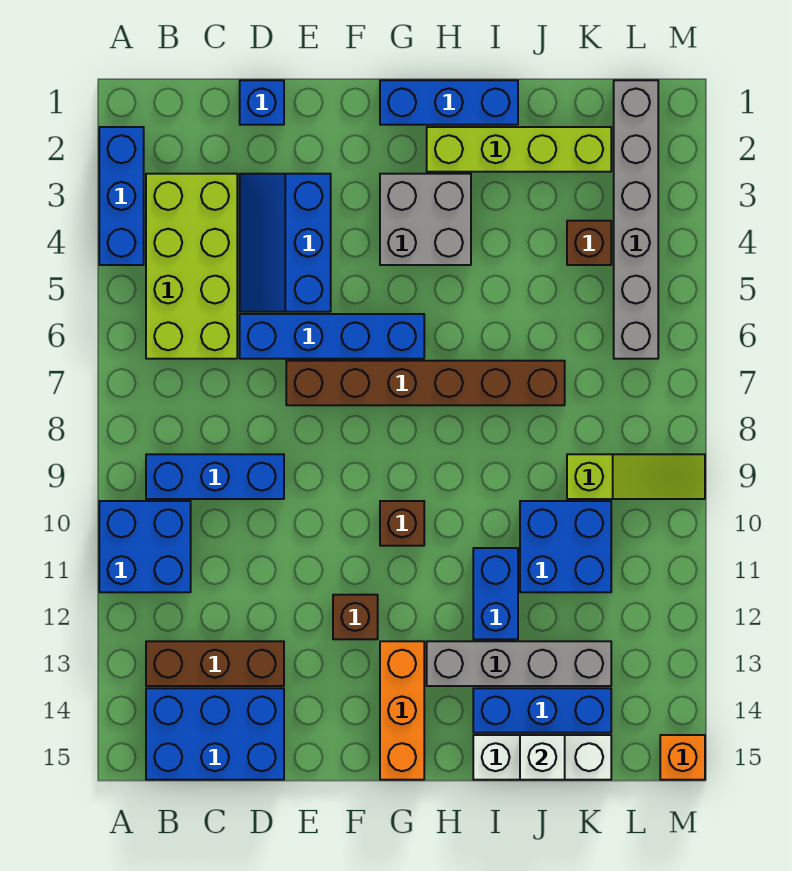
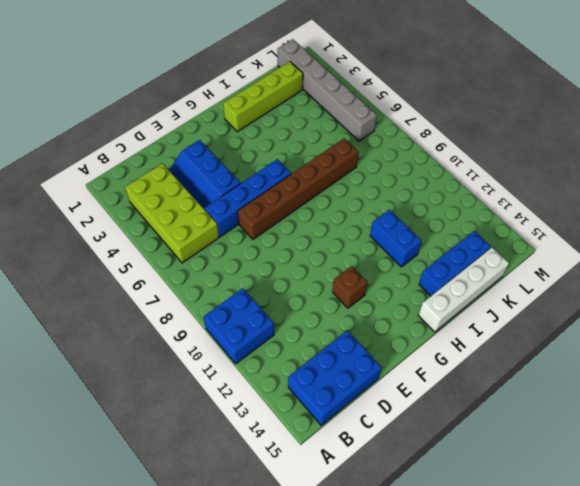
white brick H15:K15 level 1 -> white brick I15:K15 level 1
none -> blue brick A2:A4 level 1
none -> blue brick B9:D9 level 1
none -> brown brick B13:D13 level 1

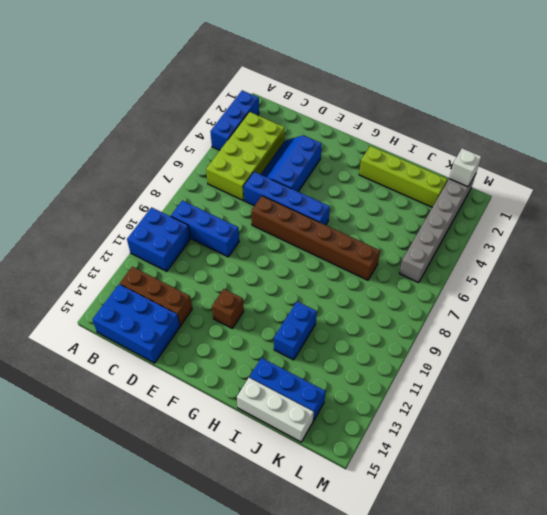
white brick L1 level 2 -> white brick J15 level 2
none -> blue brick D1 level 1
none -> blue brick G1:I1 level 1
none -> grey brick G3:H4 level 1

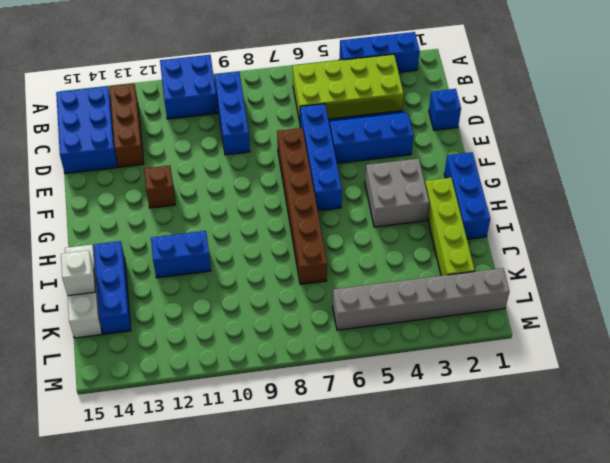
none -> brown brick G10 level 1
none -> orange brick G13:G15 level 1
none -> grey brick H13:K13 level 1

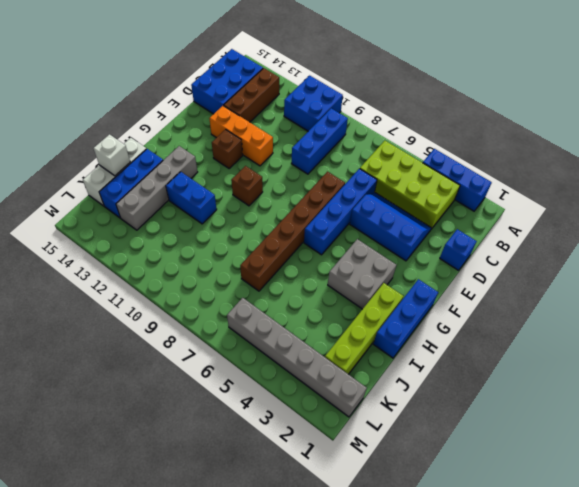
orange brick E11:E13 level 1 -> orange brick G13:G15 level 1
none -> blue brick J10:K11 level 1
none -> brown brick K4 level 1
none -> lime slope K9:M9 level 1 top K

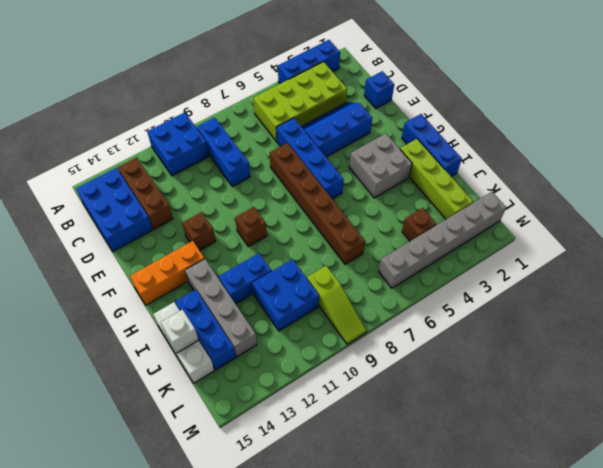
none -> orange brick M15 level 1

